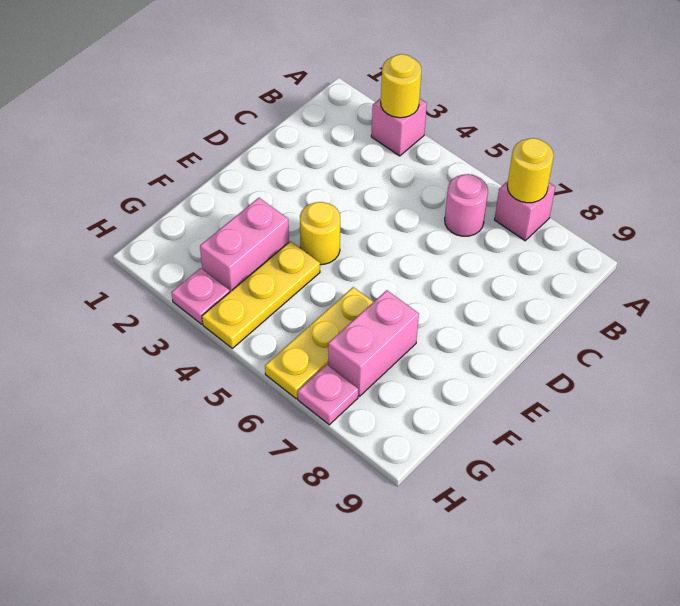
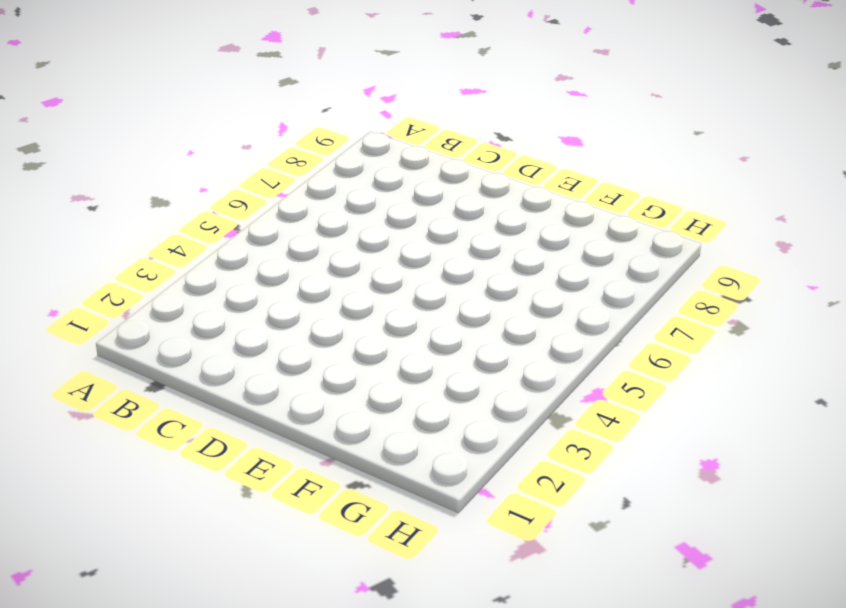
none -> pink brick A3 level 1
none -> pink brick A7 level 1
none -> pink round brick B6 level 1

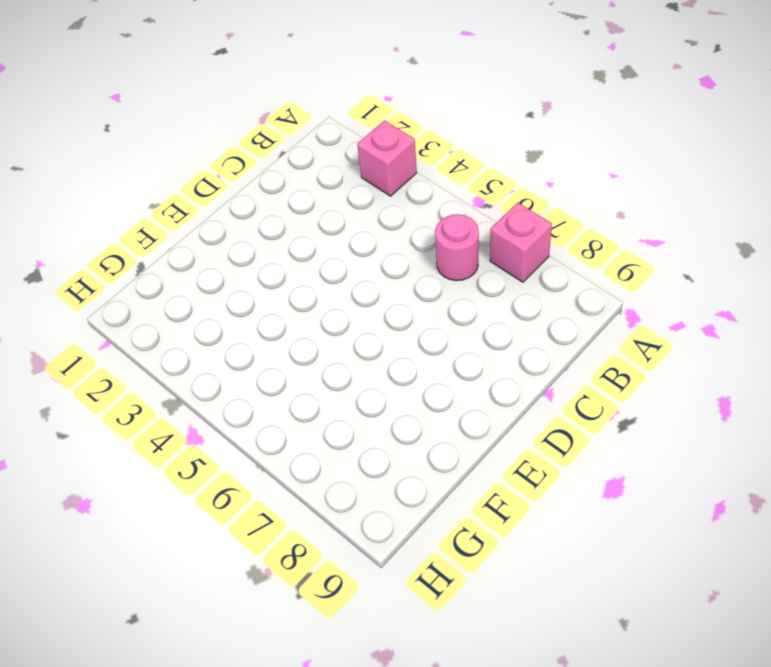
none -> yellow round brick E4 level 1
none -> pink brick F3:G3 level 1
none -> yellow plate F4:H4 level 1

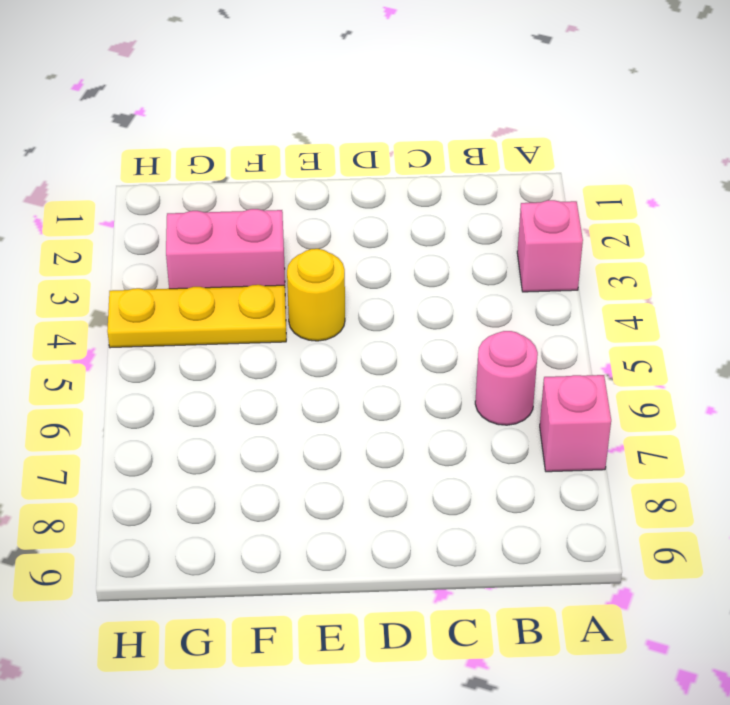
none -> yellow plate F6:H6 level 1
none -> pink brick F7:G7 level 1
none -> pink plate H3 level 1

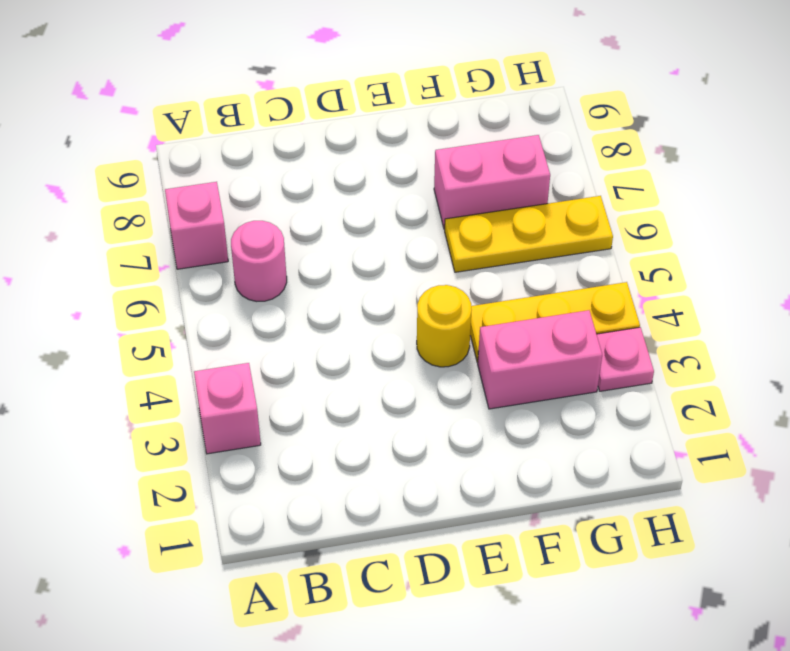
none -> pink plate H7 level 1
none -> yellow round brick A3 level 2
none -> yellow round brick A7 level 2

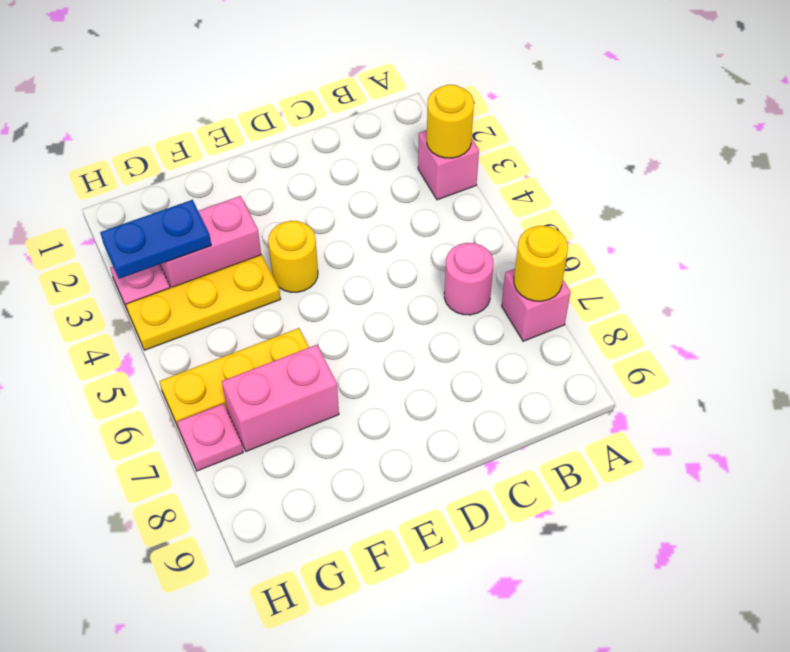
blue plate G3:H3 level 2 -> none

